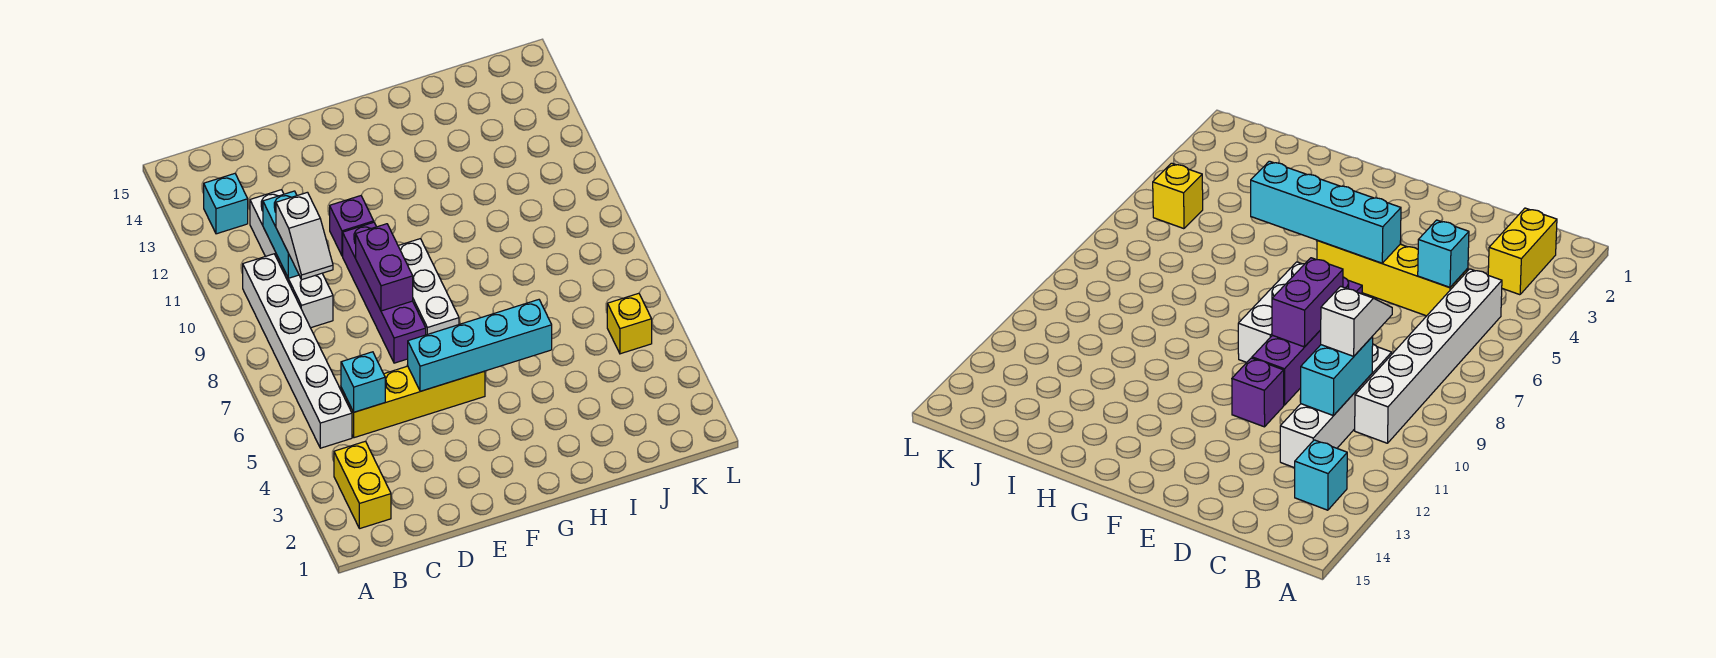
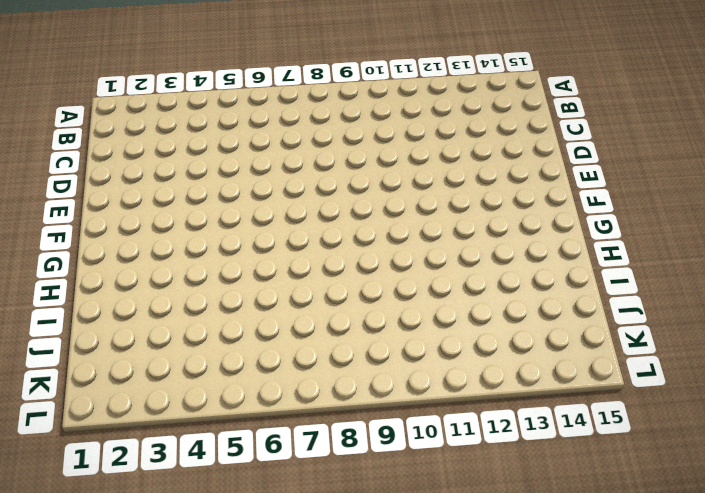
none -> yellow brick B2:B3 level 1
none -> white brick B5:B10 level 1
none -> cyan brick B13 level 1

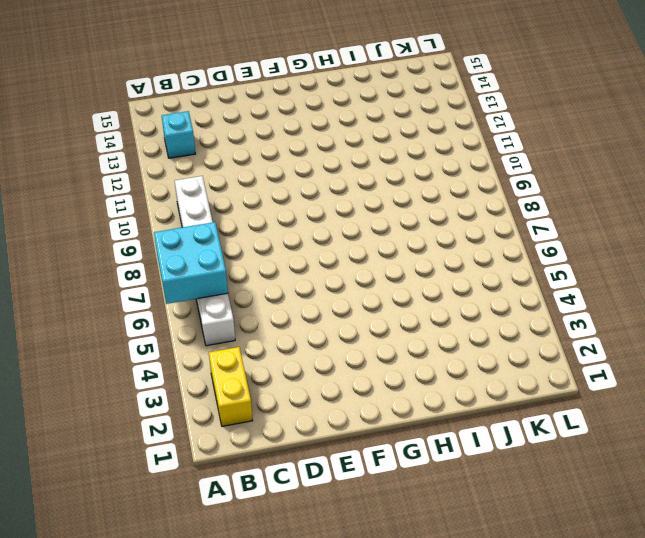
cyan brick A6:B7 level 2 -> none
none -> yellow brick C5:F5 level 1
none -> white brick C9:C12 level 1
none -> purple brick E7:E10 level 1

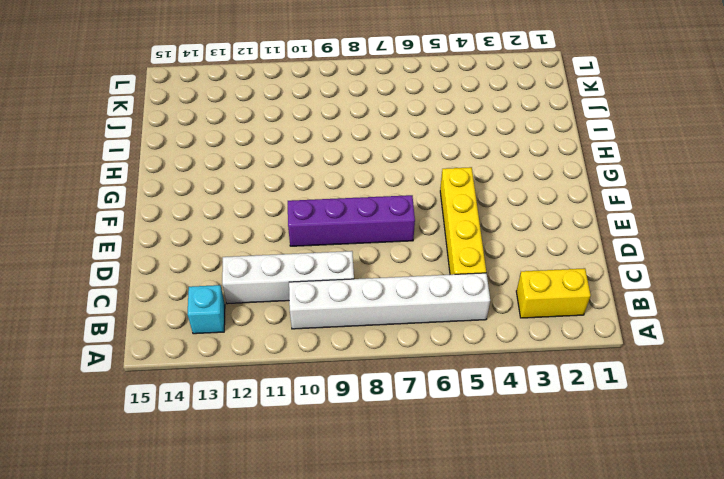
none -> purple brick E11 level 1
none -> white brick F7:F9 level 1
none -> yellow brick K5 level 1

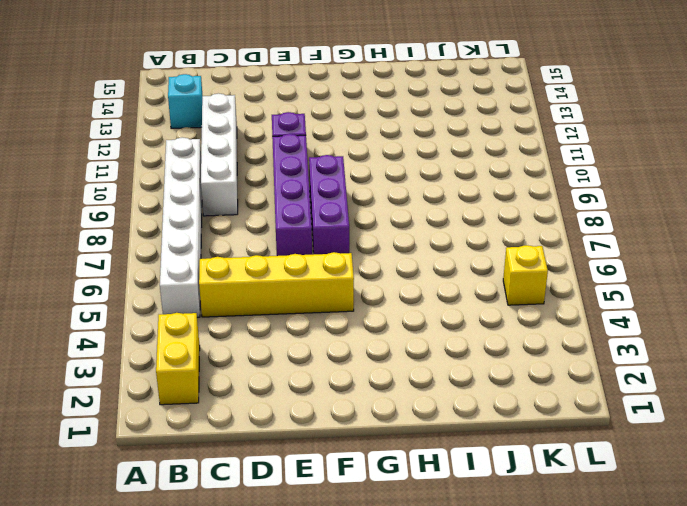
purple brick F7:F9 level 1 -> white brick F7:F9 level 1
none -> cyan brick C5 level 2
none -> cyan brick C10:C11 level 2
none -> cyan brick E5:H5 level 2

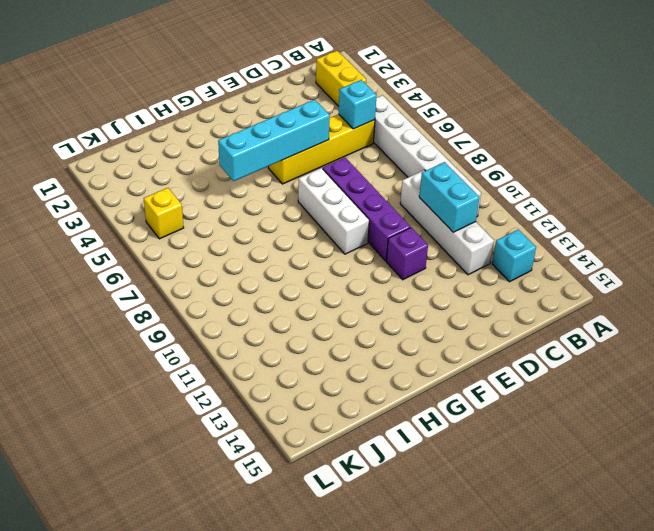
none -> purple brick E8:E9 level 2
none -> white slope C9:C10 level 3 top 10

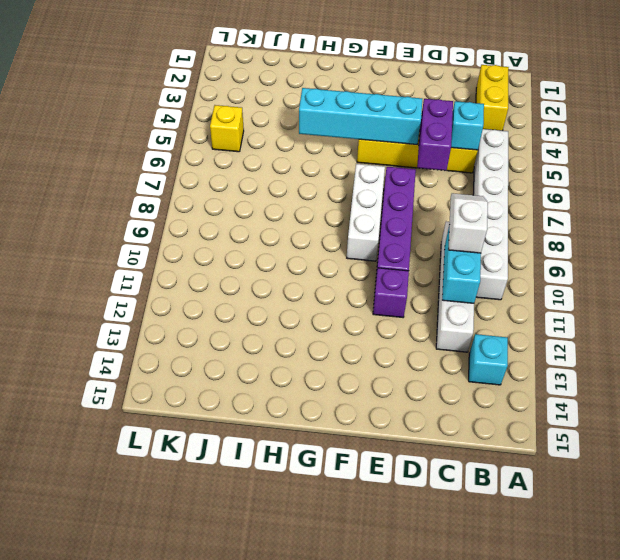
purple brick D5:D6 level 2 -> purple brick E8:E9 level 2

